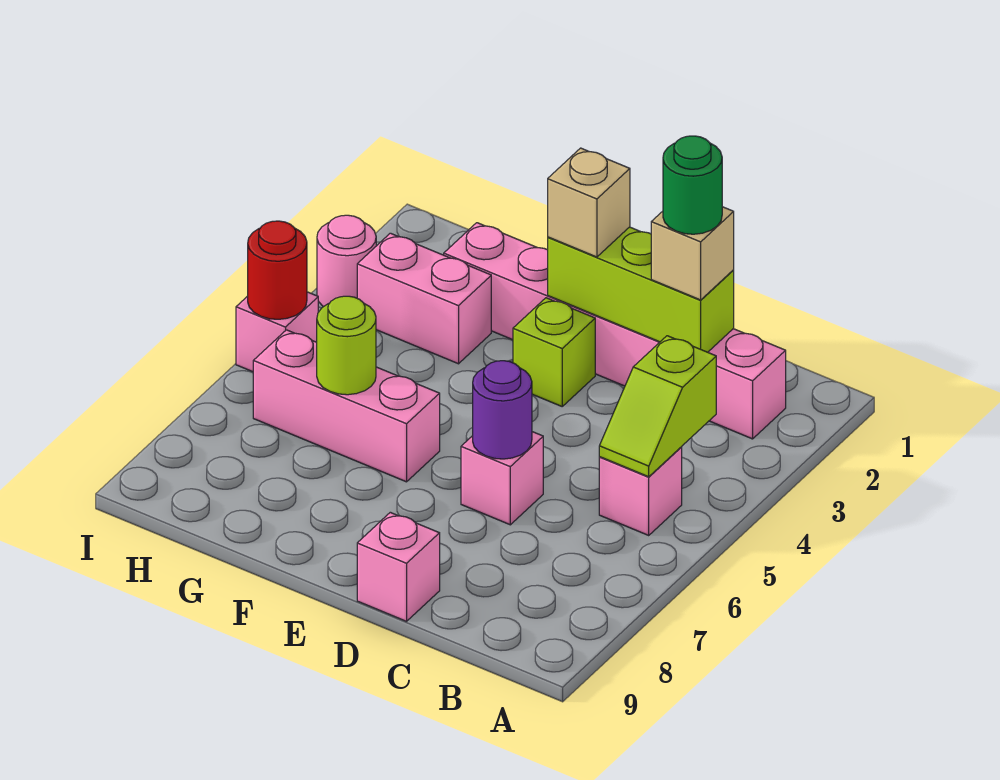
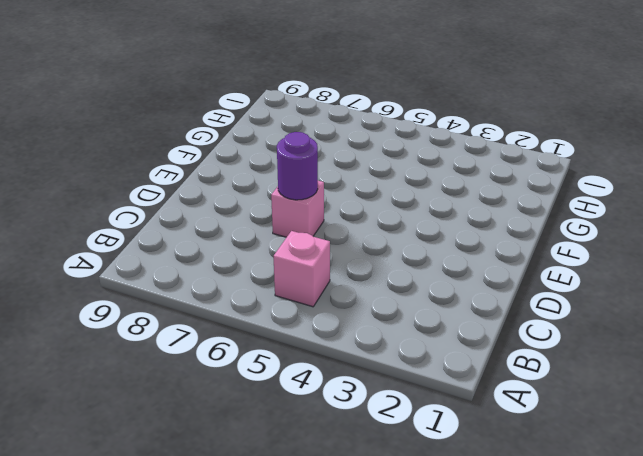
none -> pink brick B2:G2 level 1
none -> pink brick D9 level 1
none -> lime brick E3 level 1

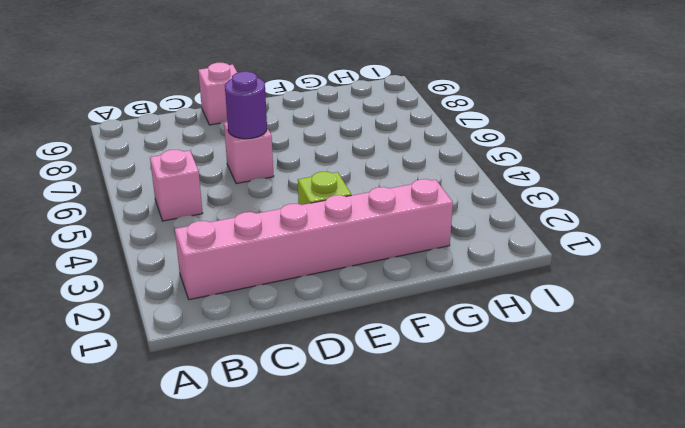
none -> pink brick F6:H6 level 1
none -> pink brick G3:H3 level 1
none -> pink round brick I3 level 1

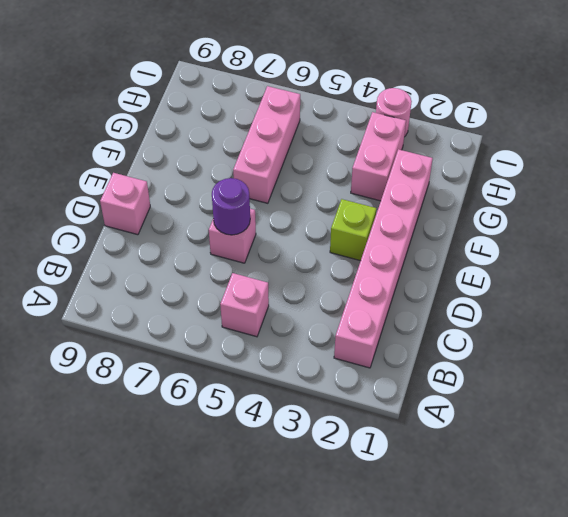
none -> pink brick I5 level 1
none -> lime slope B4:B5 level 2 top 4
none -> lime brick C2:E2 level 2

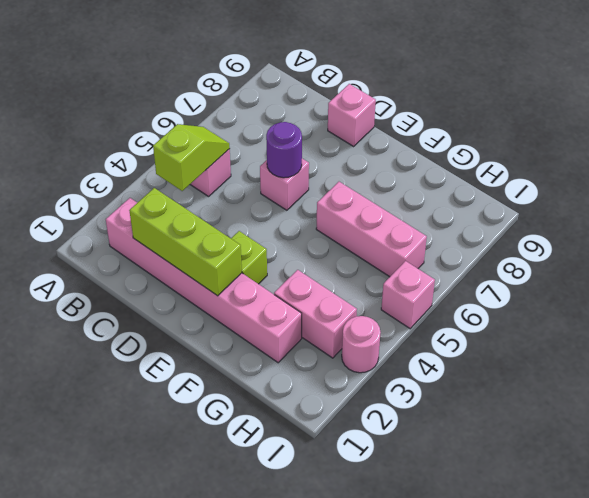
none -> lime round brick G6 level 2
none -> red round brick I5 level 2
none -> tan brick C2 level 3

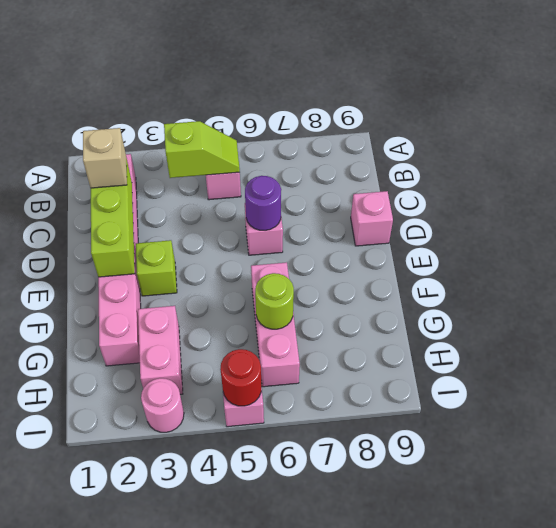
none -> tan brick E2 level 3
none -> green round brick C2 level 4

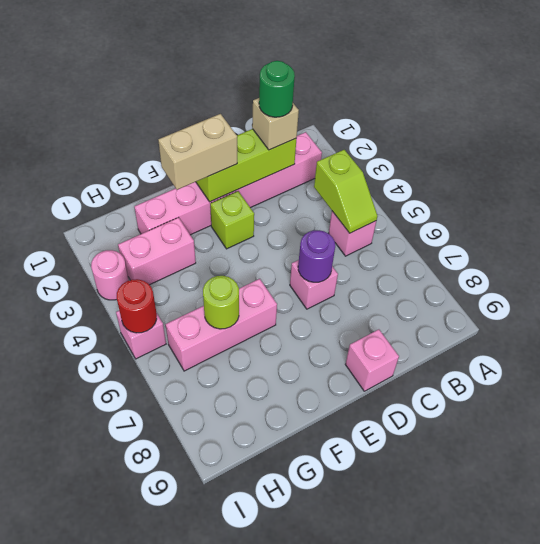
tan brick E2:F2 level 3 -> tan brick E2 level 3

